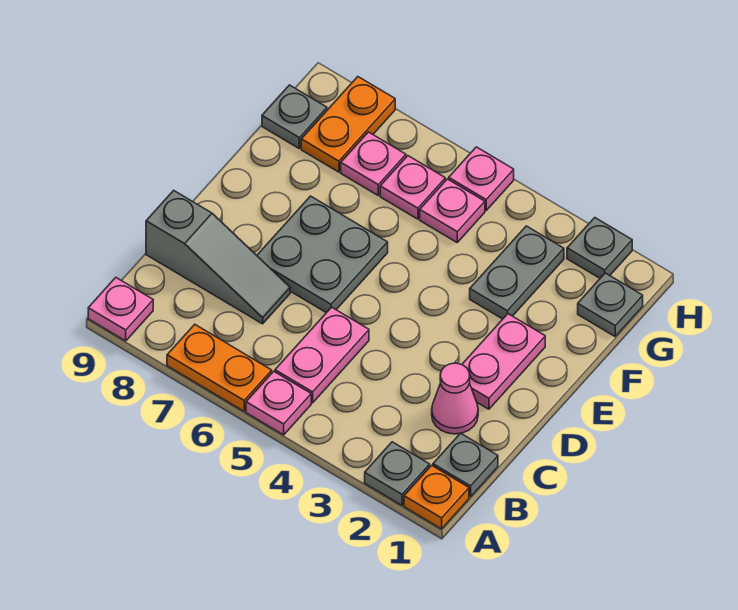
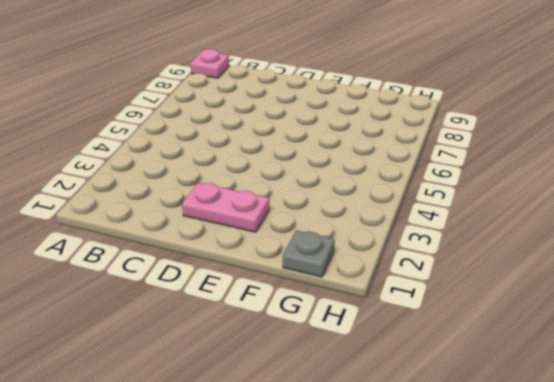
none -> orange plate A1 level 1
none -> grey plate A2 level 1
none -> pink plate A5 level 1

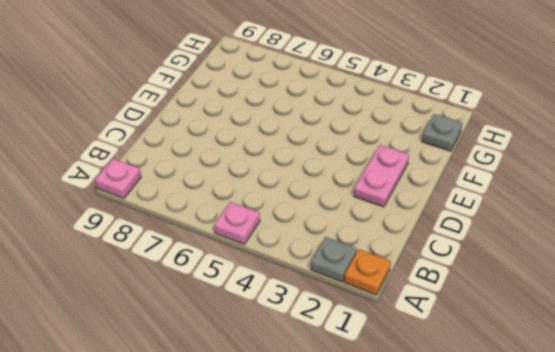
none -> orange plate A6:A7 level 1
none -> grey plate B1 level 1
none -> pink plate B5:C5 level 1

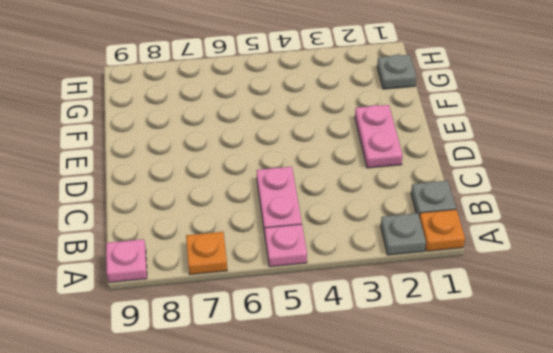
orange plate A7 level 1 -> orange plate A6:A7 level 1
none -> pink cone C2 level 1
none -> grey slope C7:C9 level 1 top 9
none -> grey plate D6:E7 level 1

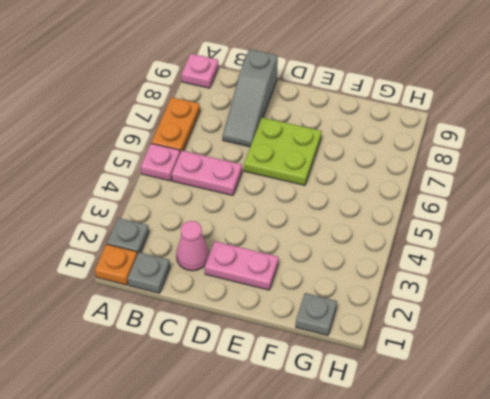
lime plate D6:E7 level 1 -> grey plate D6:E7 level 1
none -> grey plate F3:G3 level 1
none -> pink plate G5 level 1
none -> pink plate G6 level 1

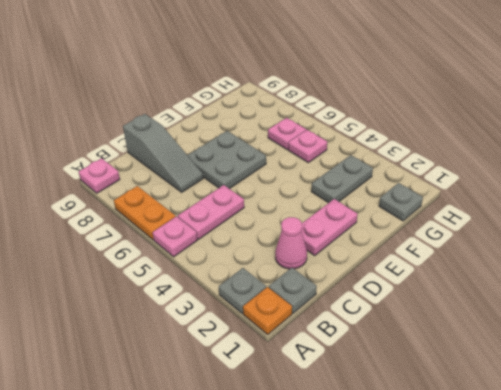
none -> pink plate G7 level 1
none -> orange plate G8:H8 level 1
none -> grey plate G9 level 1

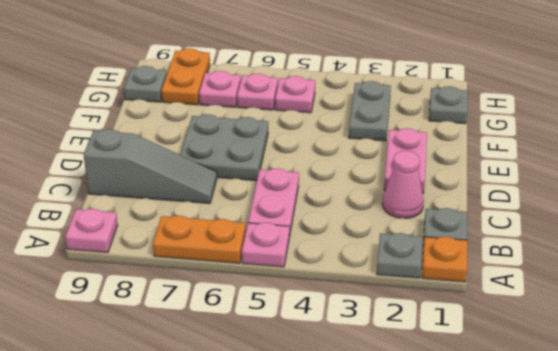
none -> grey plate H2 level 1
none -> pink plate H5 level 1

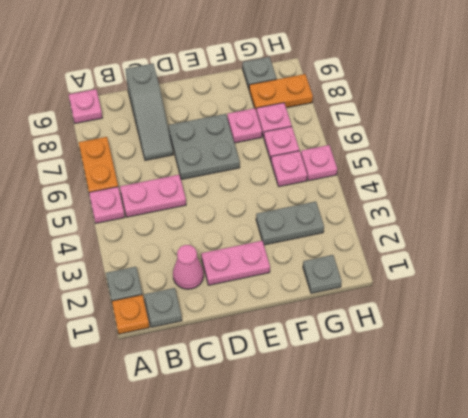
pink plate F7 level 1 -> none
none -> grey plate H2 level 1

